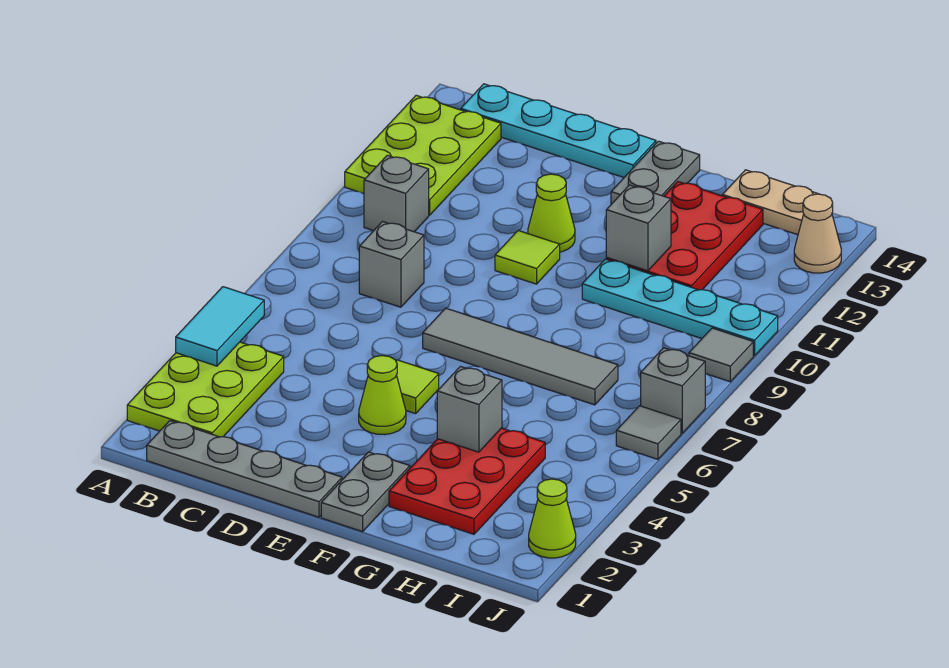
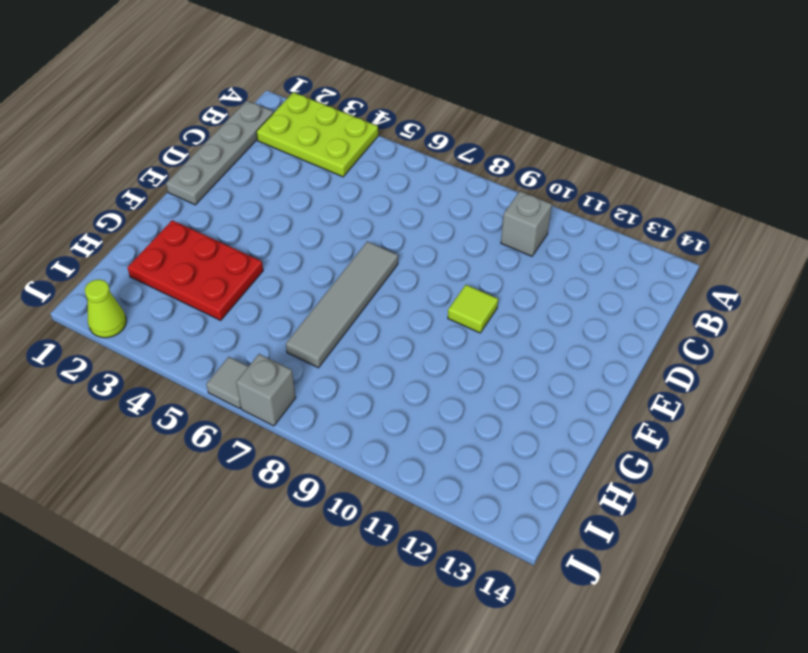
none -> lime plate A11:B13 level 1
none -> cyan plate B14:E14 level 1
none -> grey brick C8 level 1

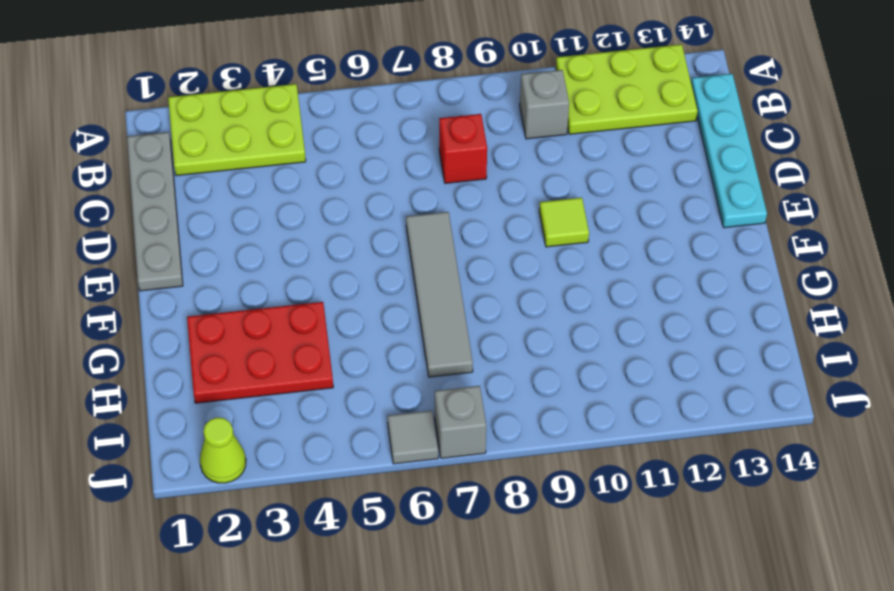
red brick C8 level 1 -> grey brick C8 level 1
none -> lime cone E4 level 1
none -> lime tile E5 level 1
none -> lime cone E11 level 1

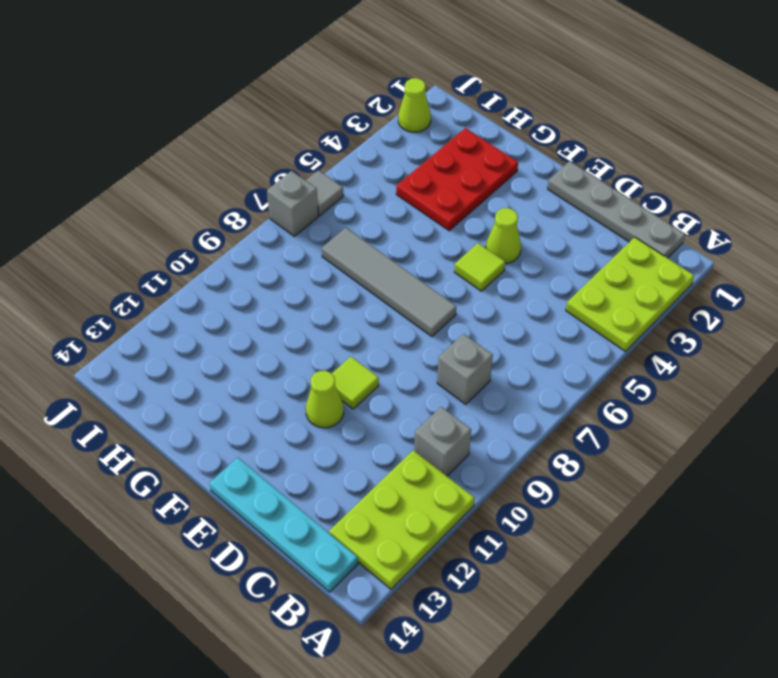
none -> grey plate F1:F2 level 1
none -> grey plate F13:F14 level 1
none -> cyan plate G10:J10 level 1

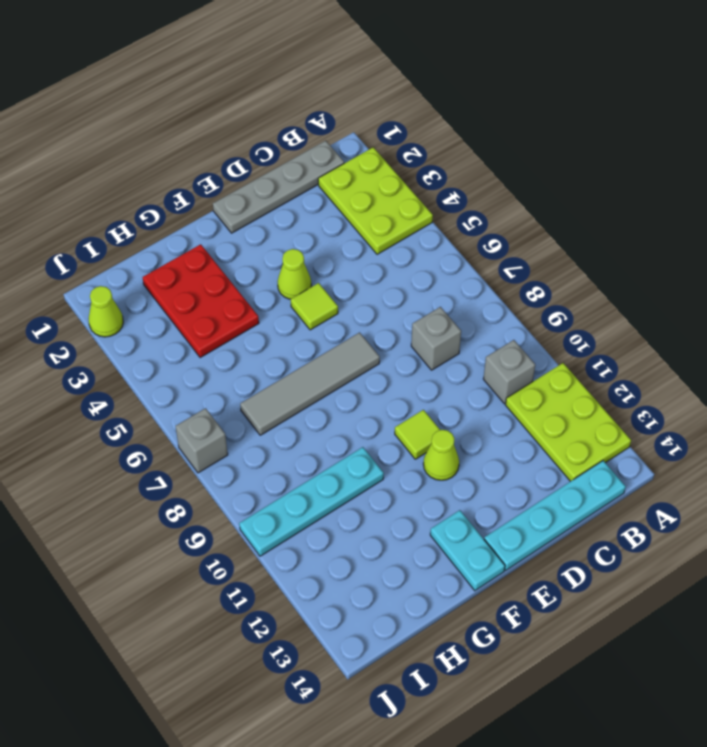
cyan plate F13:F14 level 1 -> grey plate F13:F14 level 1
none -> grey plate F1:F2 level 1
none -> red plate G11:H13 level 1
none -> tan plate H14:I14 level 1

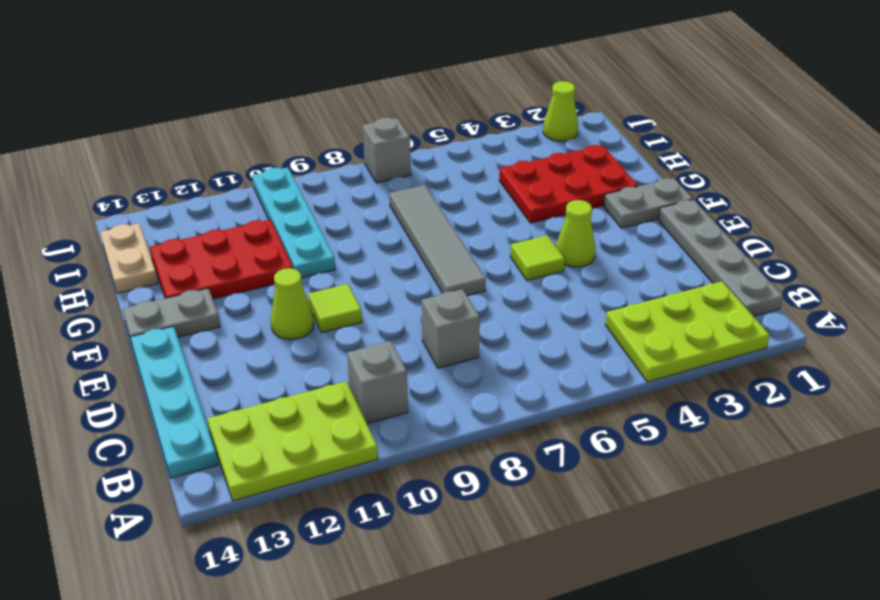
none -> grey tile J6 level 1
none -> grey tile J9 level 1
none -> tan cone J13 level 1

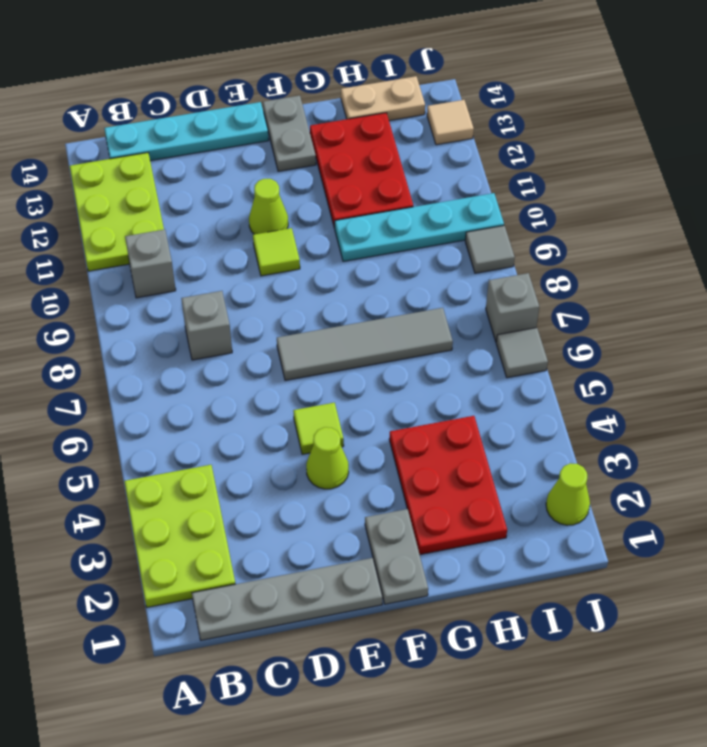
tan tile J13 level 1 -> tan cone J13 level 1
none -> cyan tile A4:A5 level 2
none -> grey brick G4 level 2
none -> grey brick G11 level 2

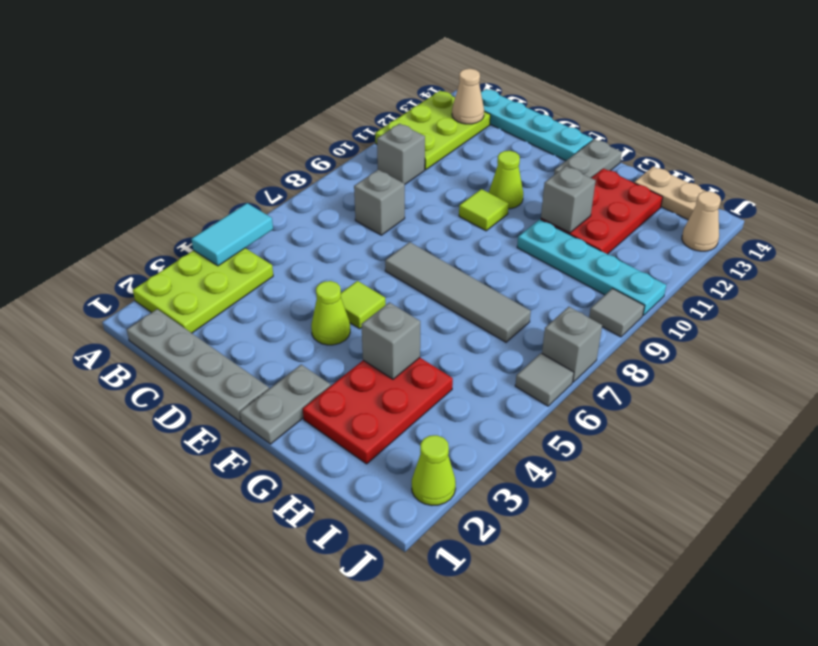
tan cone B13 level 2 -> none

